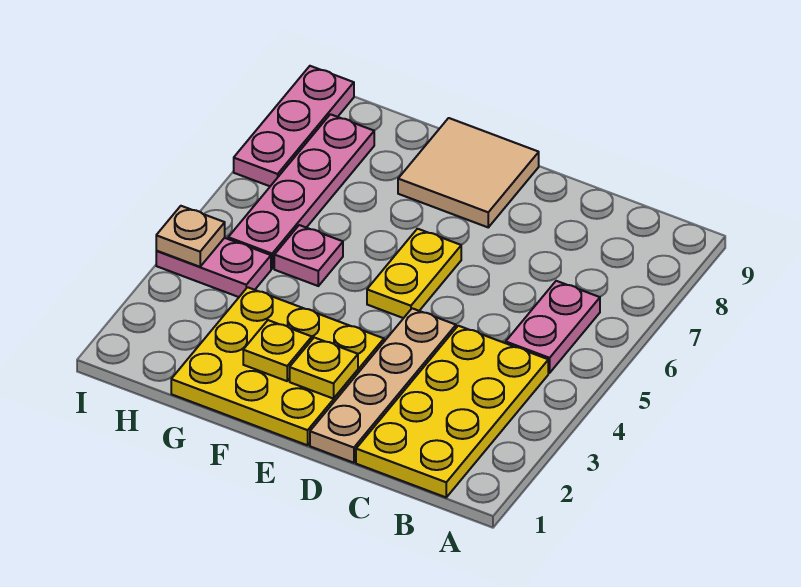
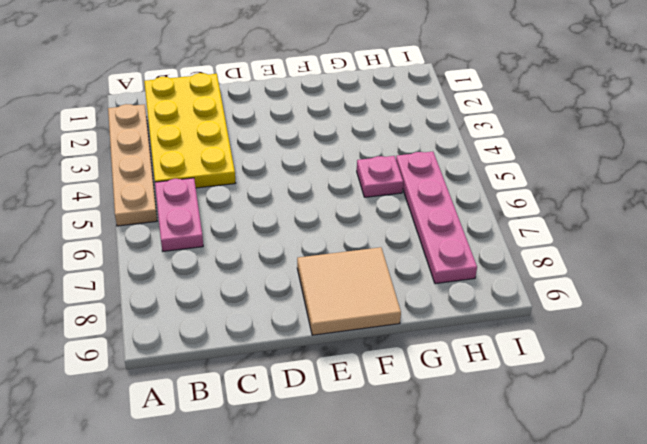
tan plate A2:A5 level 1 -> tan plate D1:D4 level 1
none -> yellow plate E1:G3 level 1
none -> yellow plate E5:E6 level 1
none -> pink plate H4:I4 level 1

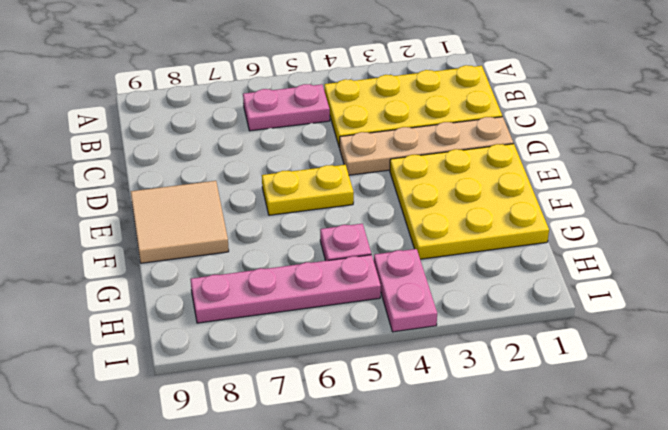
none -> pink plate I7:I9 level 1
none -> yellow plate E2 level 2
none -> yellow plate F2 level 2

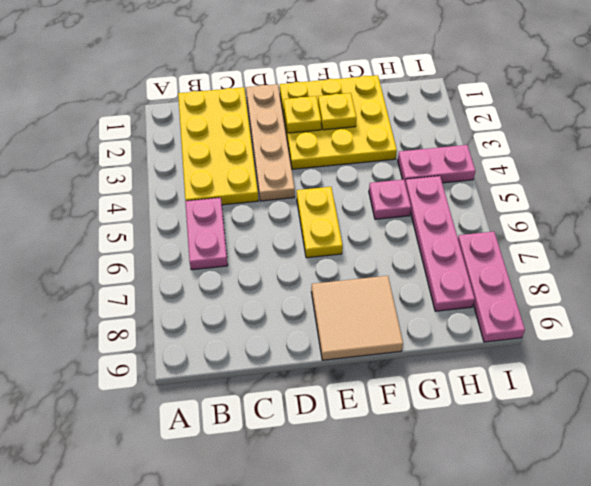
none -> tan plate I4 level 2

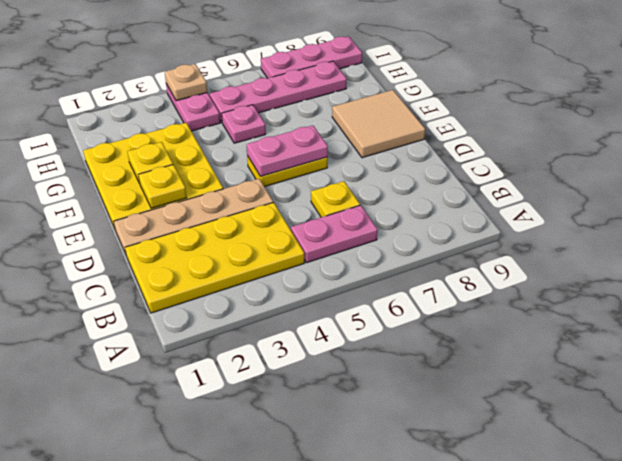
yellow plate C6 level 1 -> none
pink plate E5:E6 level 2 -> none

